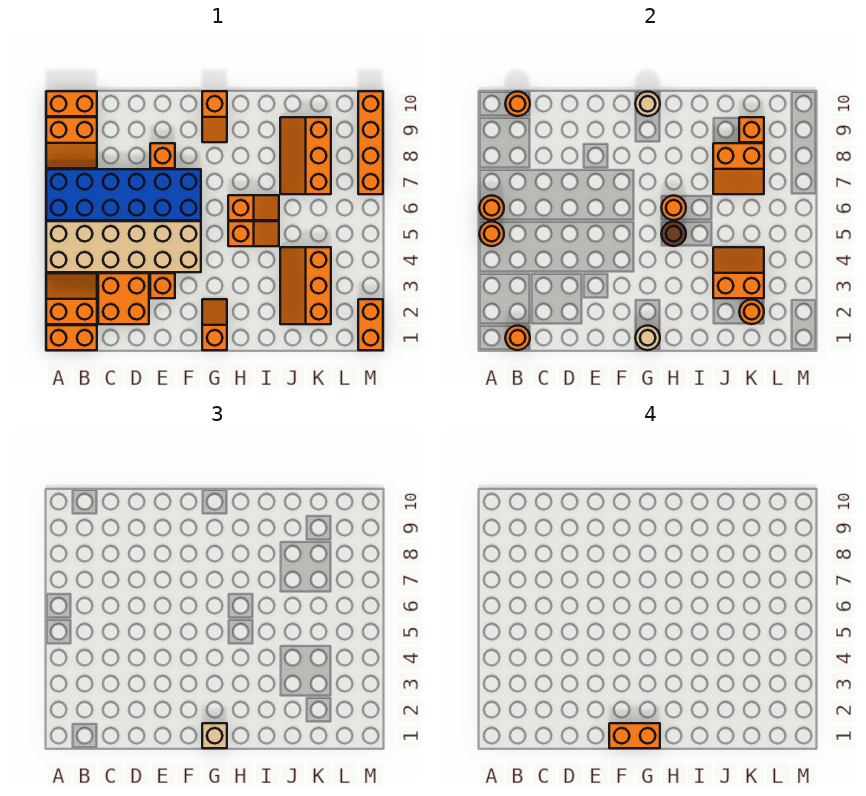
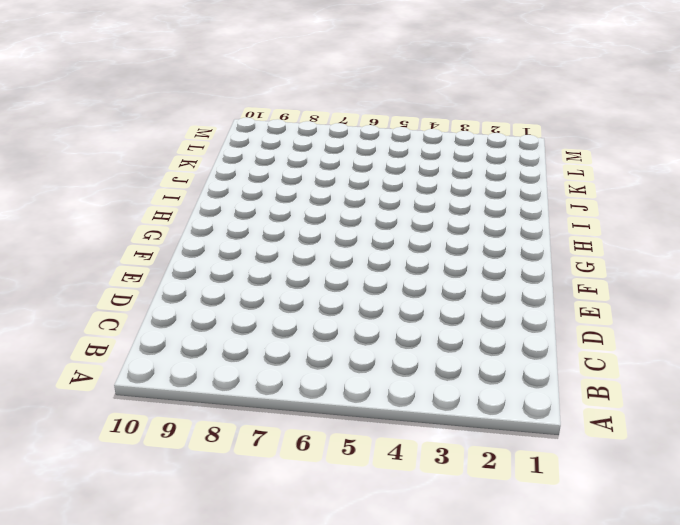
none -> orange brick A1:B1 level 1
none -> orange slope A2:B3 level 1 top 2
none -> tan brick A4:F5 level 1
none -> blue brick A6:F7 level 1

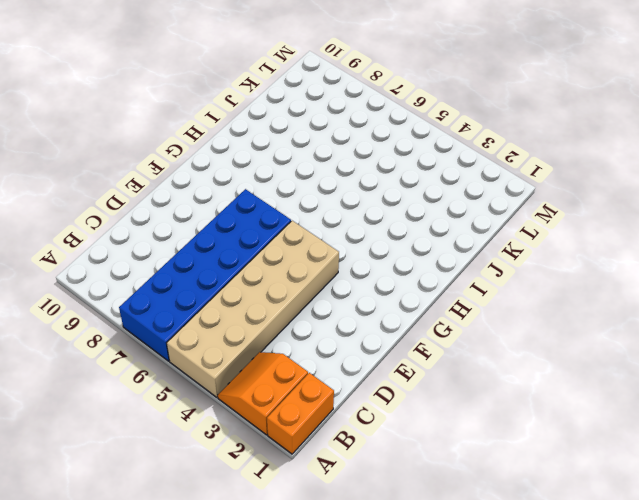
none -> orange slope A8:B9 level 1 top 9
none -> orange brick A10:B10 level 1
none -> orange brick C2:D3 level 1
none -> orange brick E3 level 1

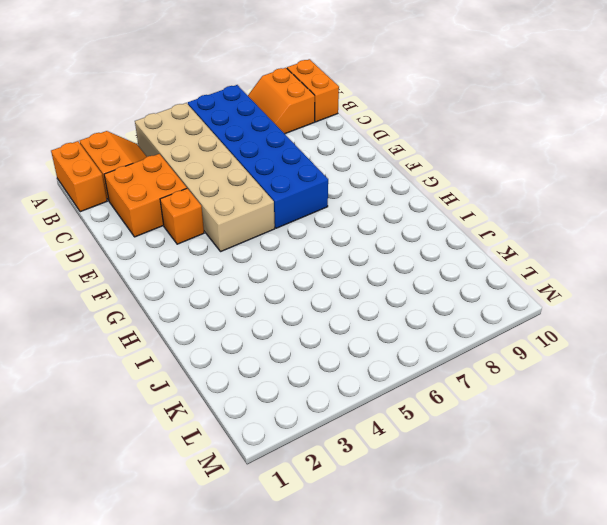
none -> orange brick E8 level 1
none -> orange slope G1:G2 level 1 top 1
none -> orange slope G9:G10 level 1 top 10
none -> orange slope H5:I5 level 1 top H

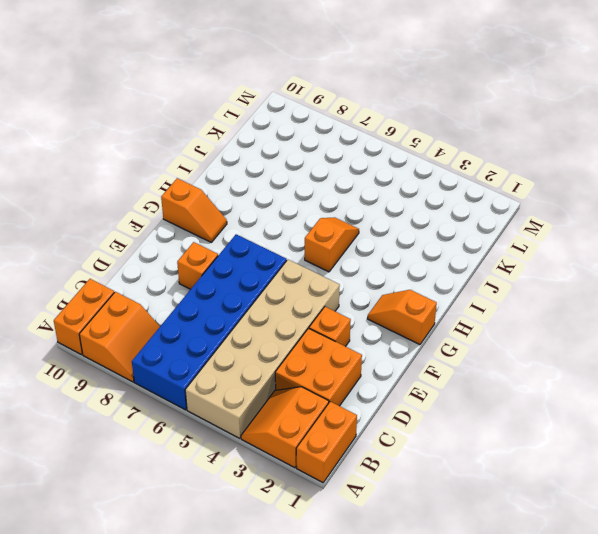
none -> orange slope H6:I6 level 1 top H
none -> orange slope J2:K4 level 1 top K
none -> orange slope J7:K9 level 1 top K
none -> orange brick M1:M2 level 1

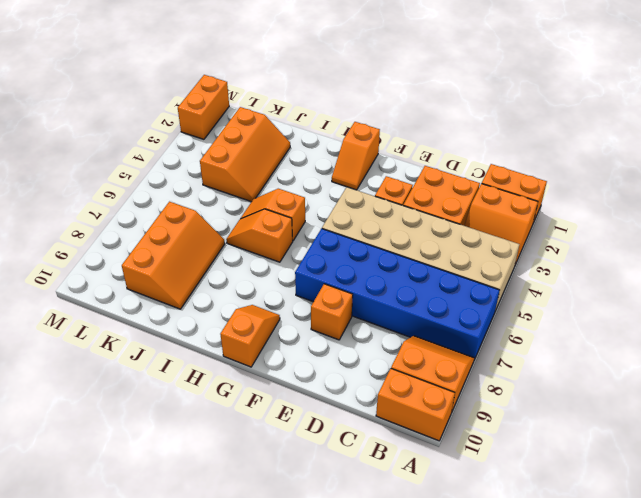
none -> orange brick M7:M10 level 1
none -> orange round brick A5 level 2
none -> orange round brick A6 level 2
none -> orange round brick B1 level 2

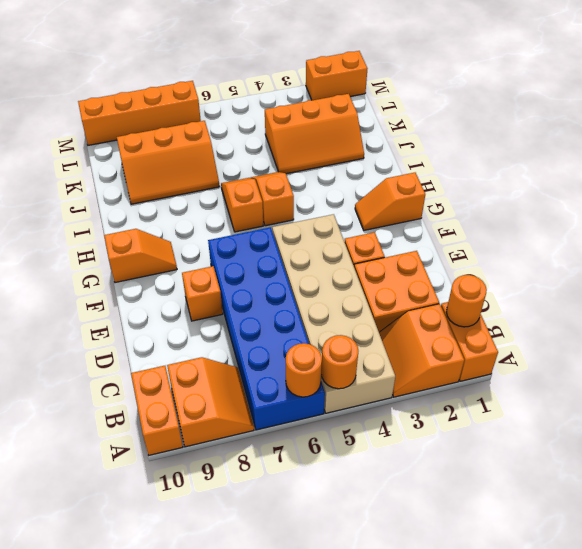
none -> orange round brick B10 level 2
none -> tan round brick G1 level 2
none -> tan round brick G10 level 2
none -> brown round brick H5 level 2

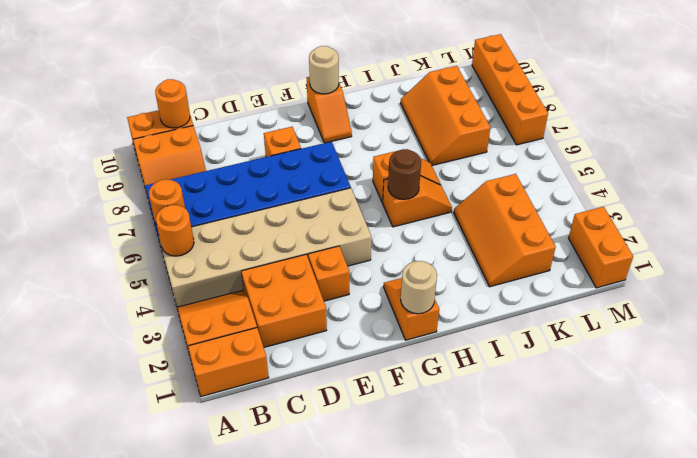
none -> orange round brick B1 level 2
none -> orange round brick H6 level 2
none -> orange slope J3:K4 level 2 top 3
none -> orange slope J7:K8 level 2 top 8

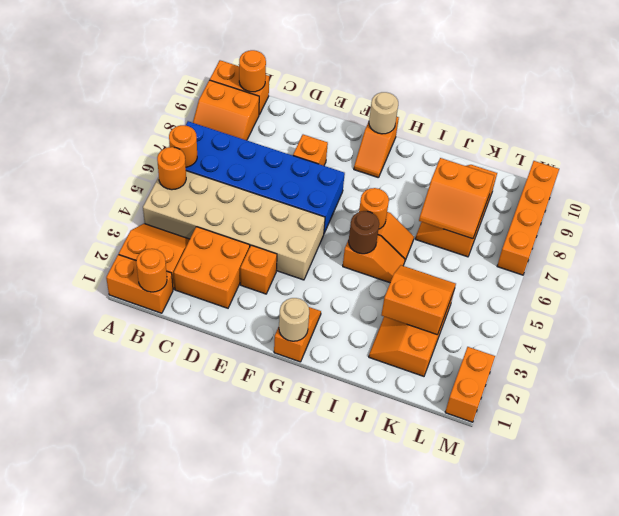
none -> orange round brick K2 level 2
none -> orange brick K9 level 2
none -> tan brick G1 level 3
none -> orange brick F1:G1 level 4

